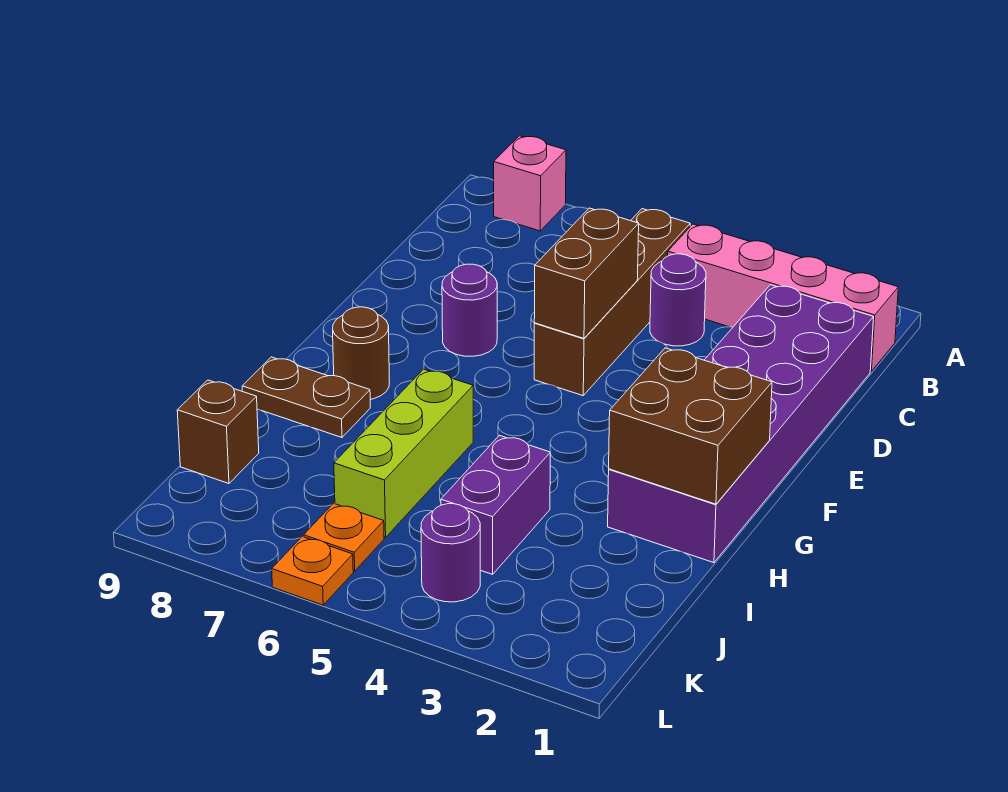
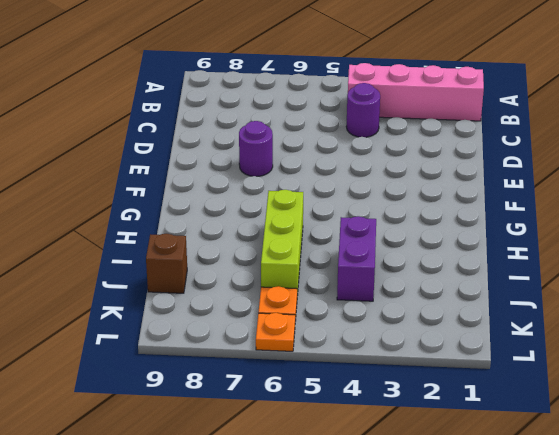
none -> pink brick A8 level 1
none -> brown brick B5:E5 level 1
none -> purple brick C1:H2 level 1

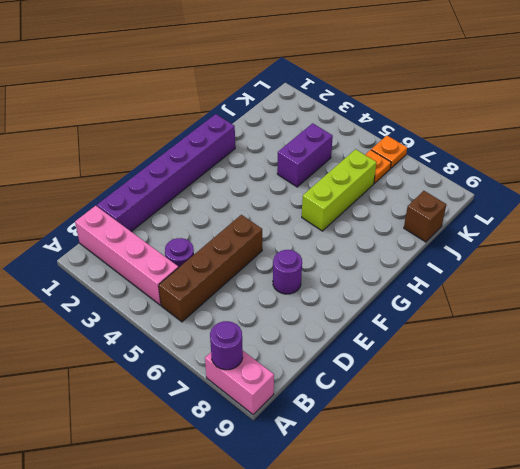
pink brick A8:A9 level 1 -> pink brick A8 level 1
purple round brick A8 level 2 -> purple round brick K4 level 1
purple brick C1:H1 level 1 -> purple brick C1:H2 level 1
none -> brown round brick G8 level 1
none -> brown plate H8:H9 level 1
none -> brown brick D5:E5 level 2

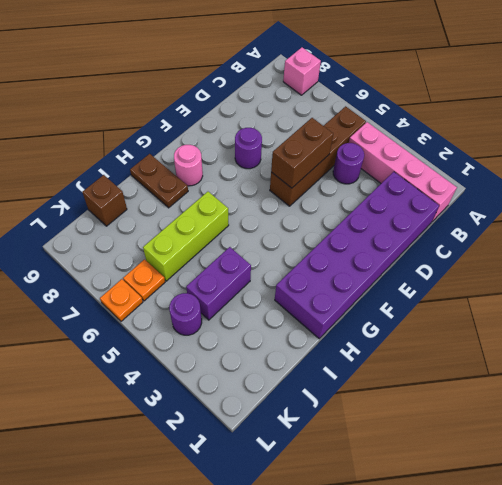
pink round brick G8 level 1 -> brown round brick G8 level 1
none -> brown brick G1:H2 level 2

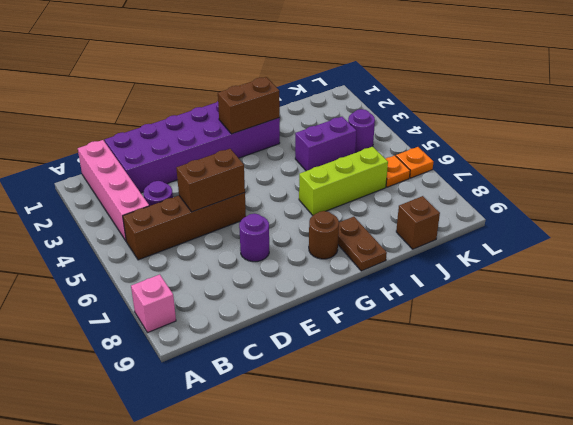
brown brick G2:H2 level 2 -> brown brick G1:H2 level 2

